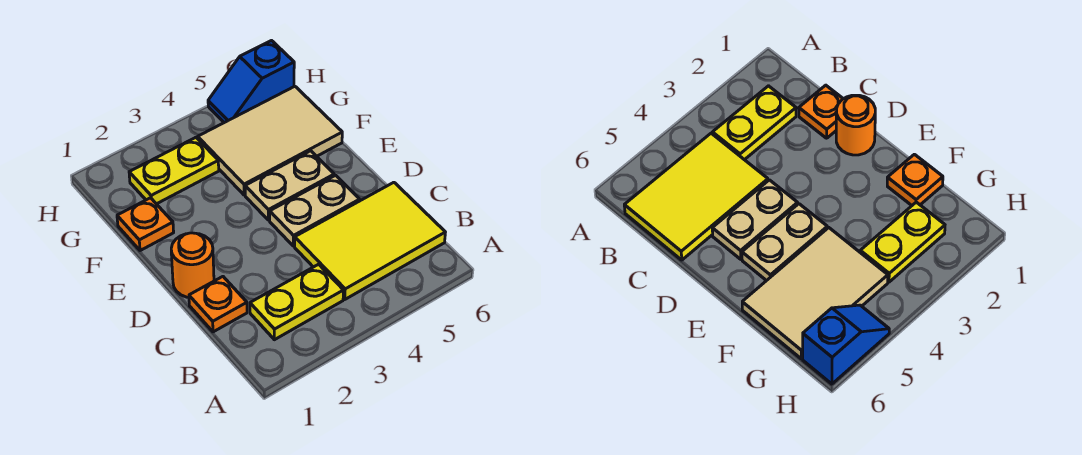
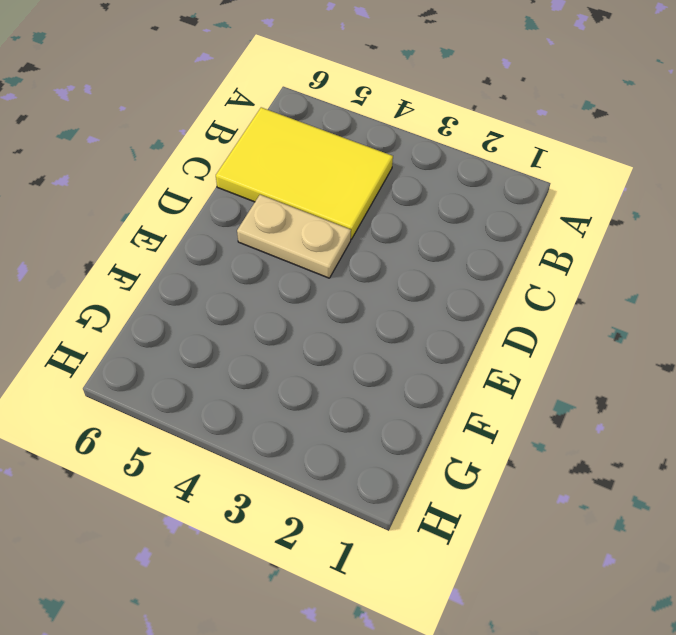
none -> yellow plate B2:B3 level 1
none -> orange plate C1 level 1

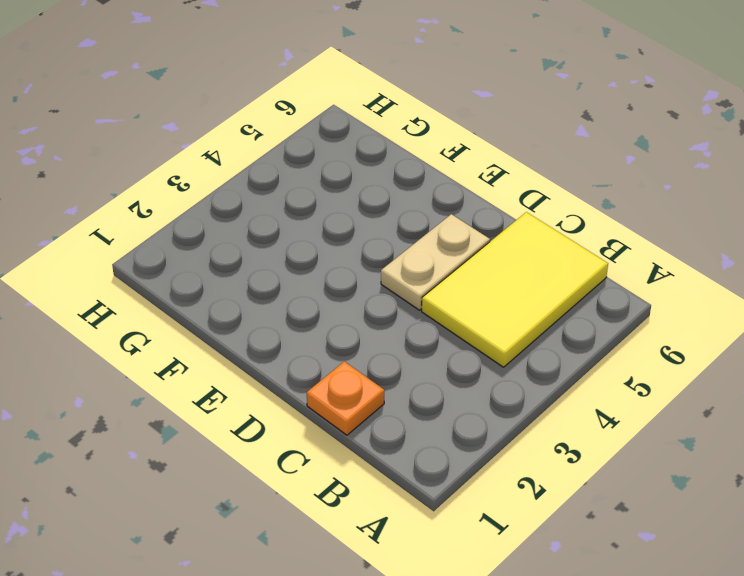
none -> yellow plate B2:B3 level 1
none -> orange round brick D1 level 1

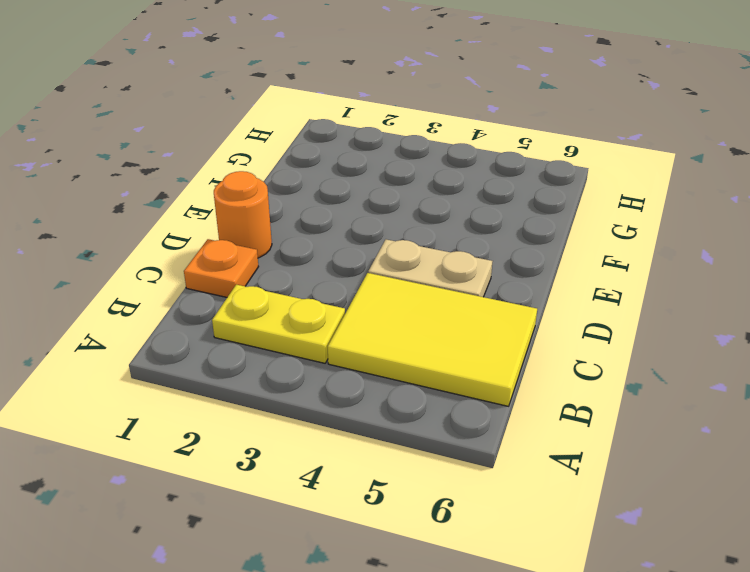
none -> tan plate E4:E5 level 1
none -> orange plate F1 level 1

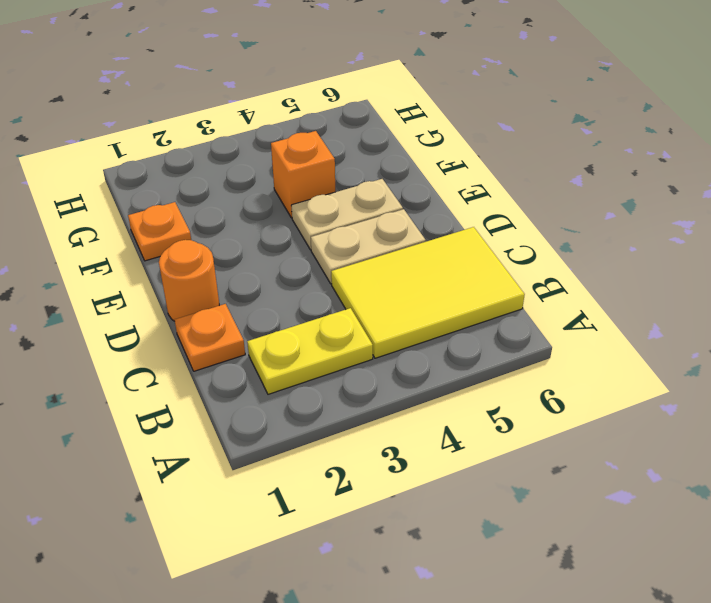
orange brick F4 level 1 -> tan tile F4:G6 level 1
none -> yellow plate G2:G3 level 1
none -> blue slope H5:H6 level 1 top 6

